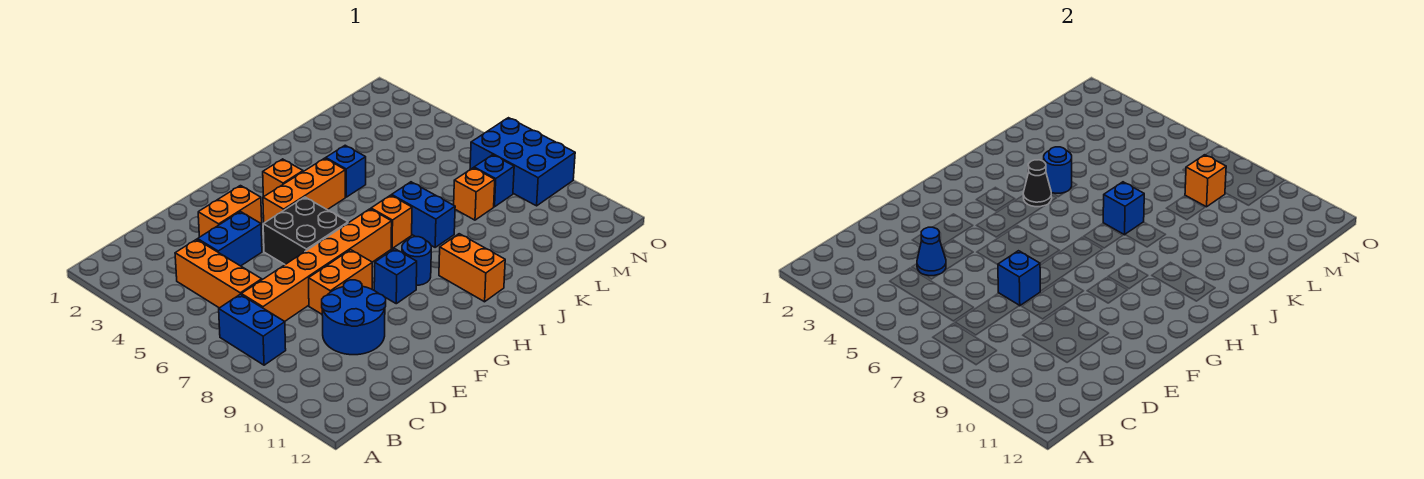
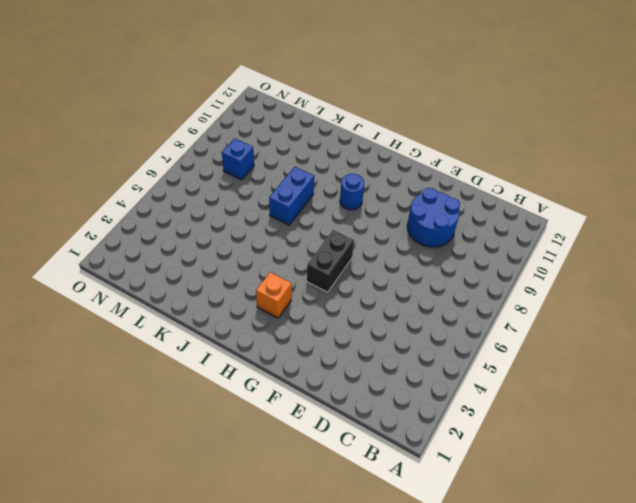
black brick G5:G6 level 1 -> black brick F5:G6 level 1
none -> blue brick B7:B8 level 1
none -> orange brick C4:C6 level 1
none -> orange brick C7:H7 level 1

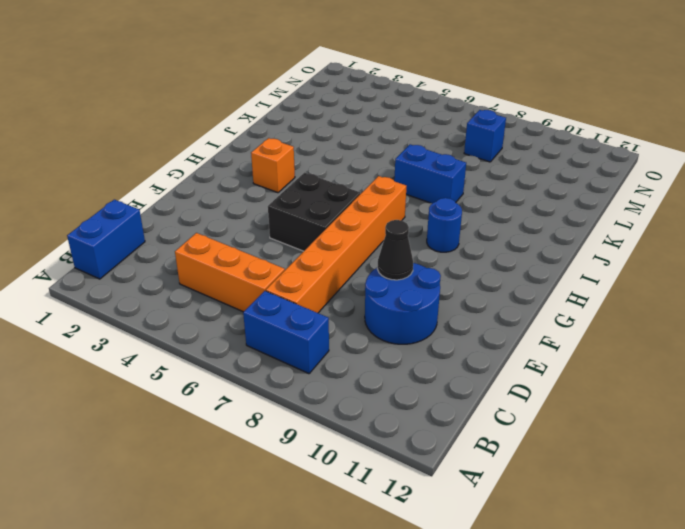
blue brick B1:C1 level 1 -> blue brick D4:E4 level 1
black cone E9 level 2 -> black cone I4 level 2
none -> orange brick E3:F3 level 1
none -> orange brick E8:F8 level 1
none -> orange brick G4:I4 level 1

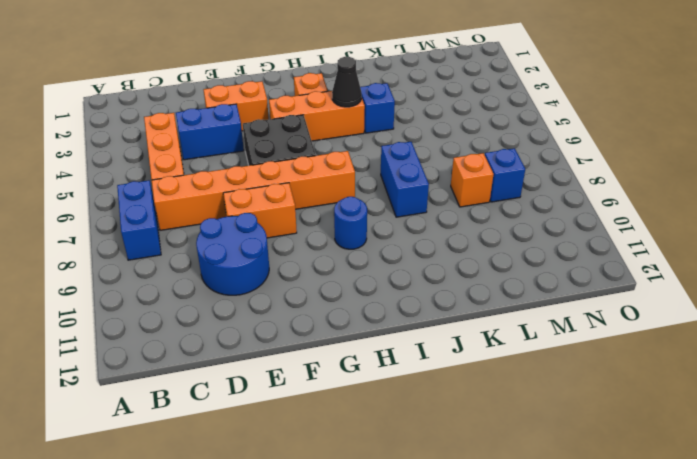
none -> blue brick G9 level 1
none -> orange brick I7 level 1
none -> orange brick I10:I11 level 1

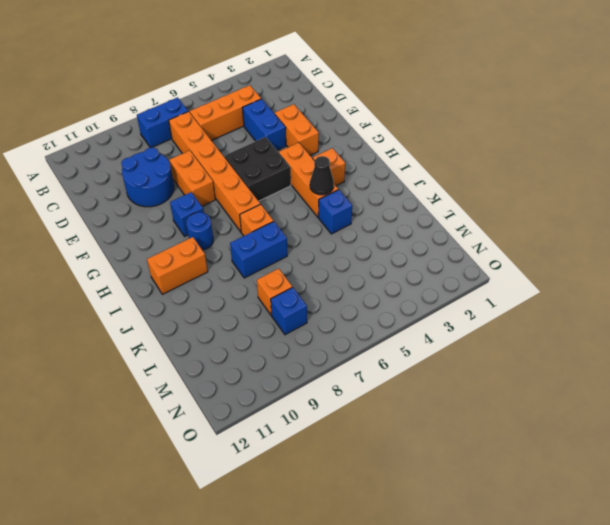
none -> blue brick N7:O9 level 1
none -> blue cone D4 level 2
none -> blue brick E7 level 2

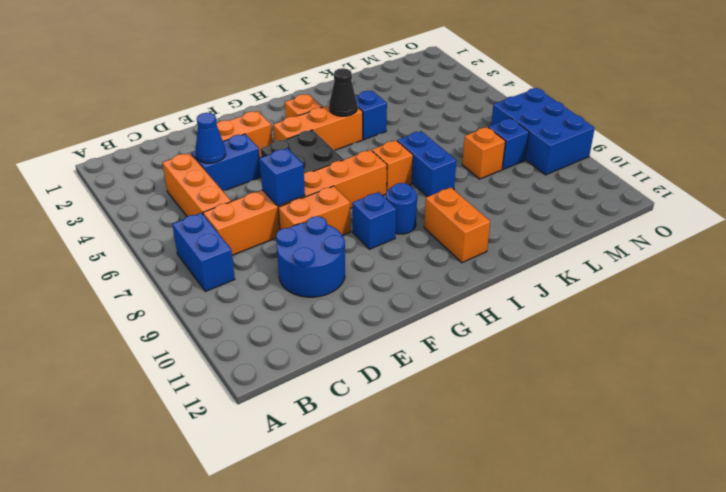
none -> blue round brick J4 level 2
none -> blue brick J7 level 2
none -> orange brick M8 level 2

